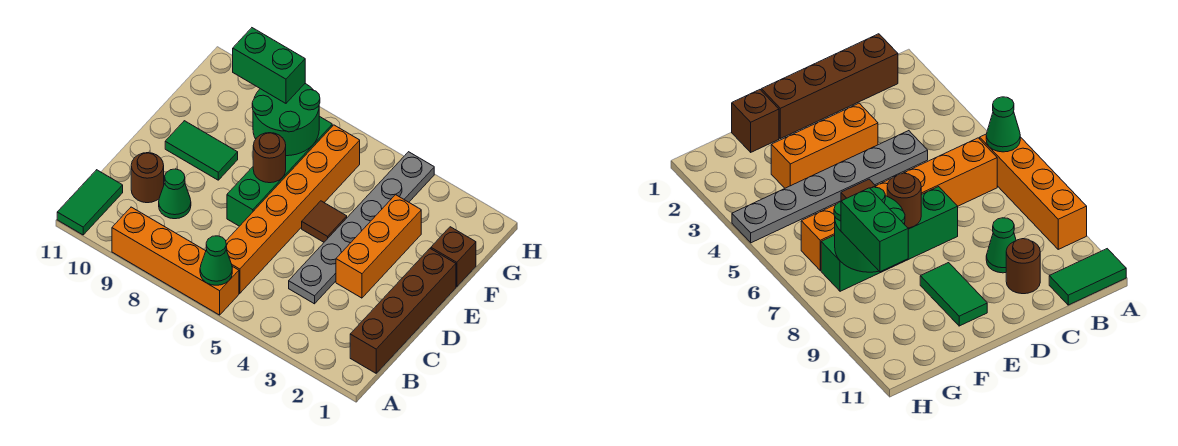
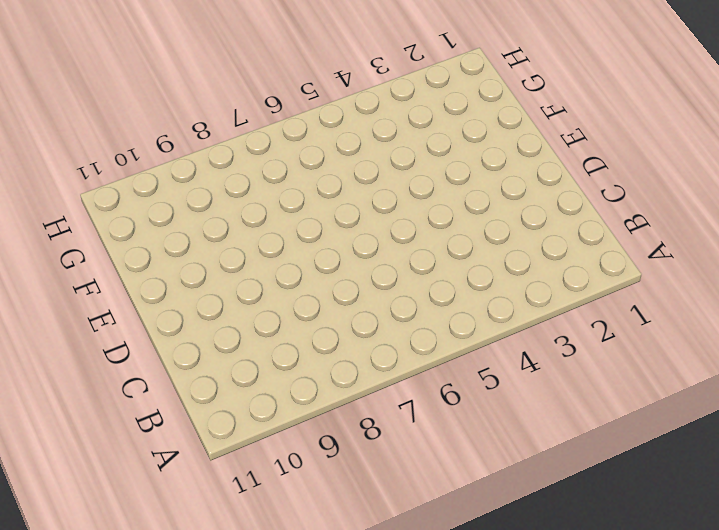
none -> orange brick A6:A9 level 1
none -> green tile A11:B11 level 1
none -> brown brick B1:E1 level 1

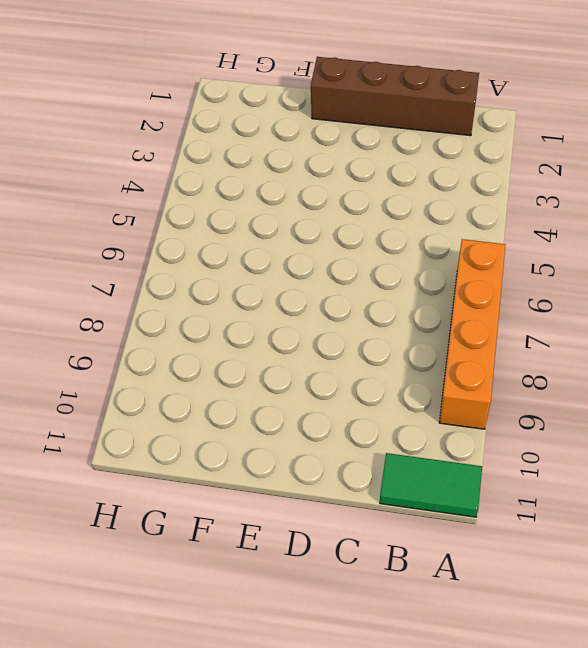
none -> orange brick B6:G6 level 1
none -> grey plate C4:H4 level 1
none -> green cone C9 level 1

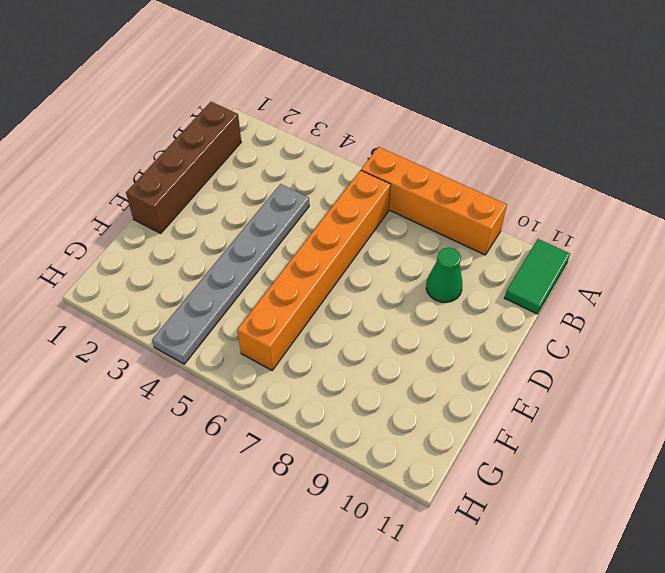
none -> brown round brick C10 level 1
none -> orange brick D3:F3 level 1
none -> green brick D7:G7 level 1

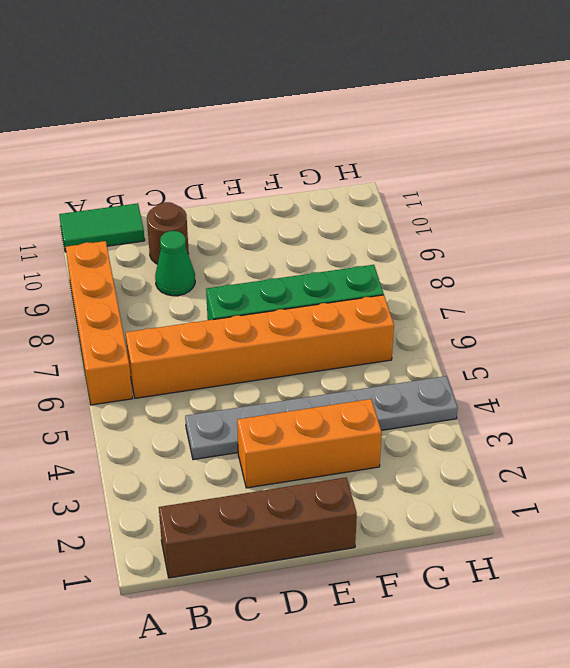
none -> brown tile E5 level 1
none -> green tile E9:E10 level 1
none -> brown brick F1 level 1

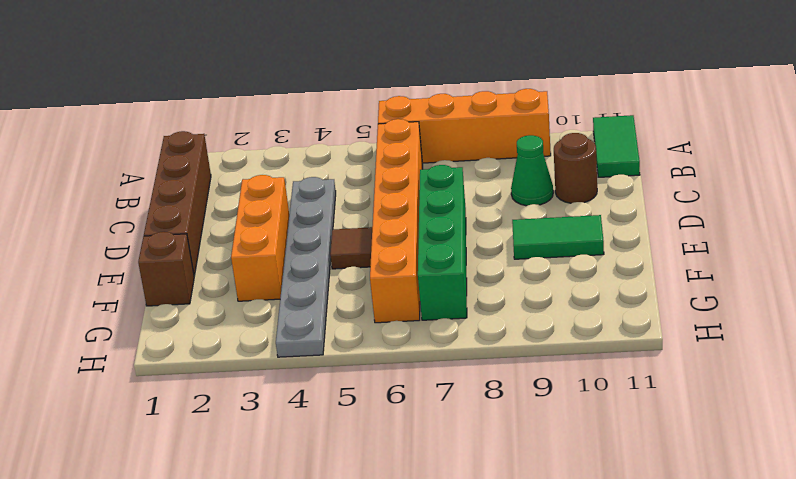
none -> green cone A6 level 2
none -> brown round brick E7 level 2
none -> green round brick F7:G8 level 2

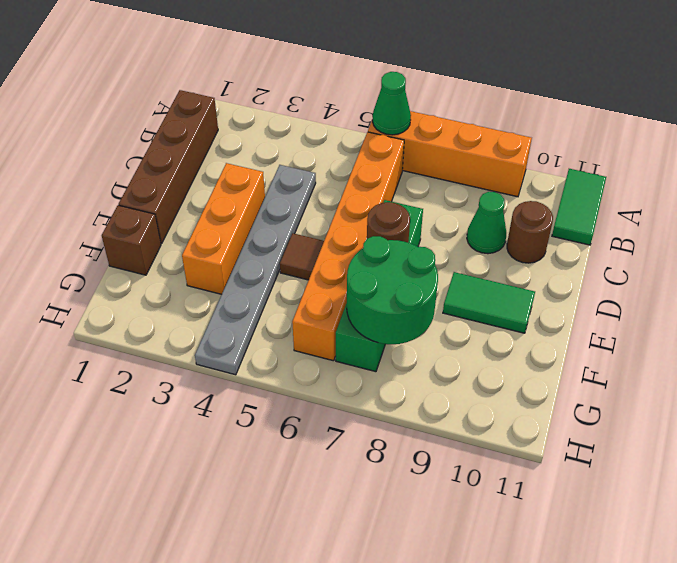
none -> green brick G8:G9 level 3

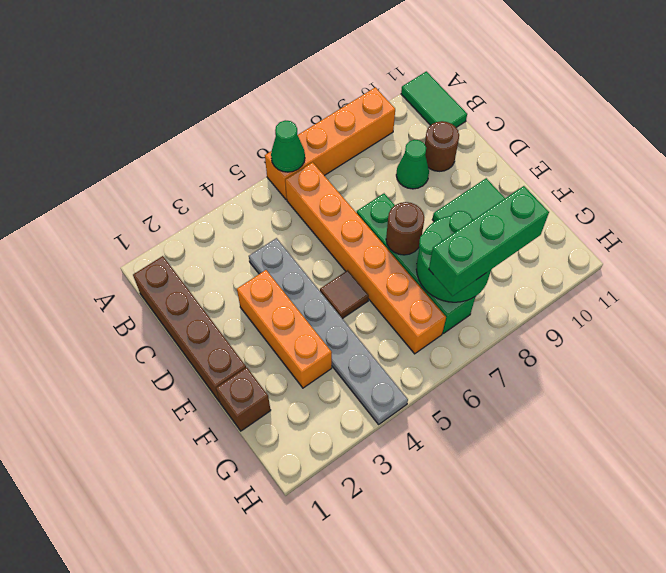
green brick G7:G9 level 3 -> green brick G8:G9 level 3

